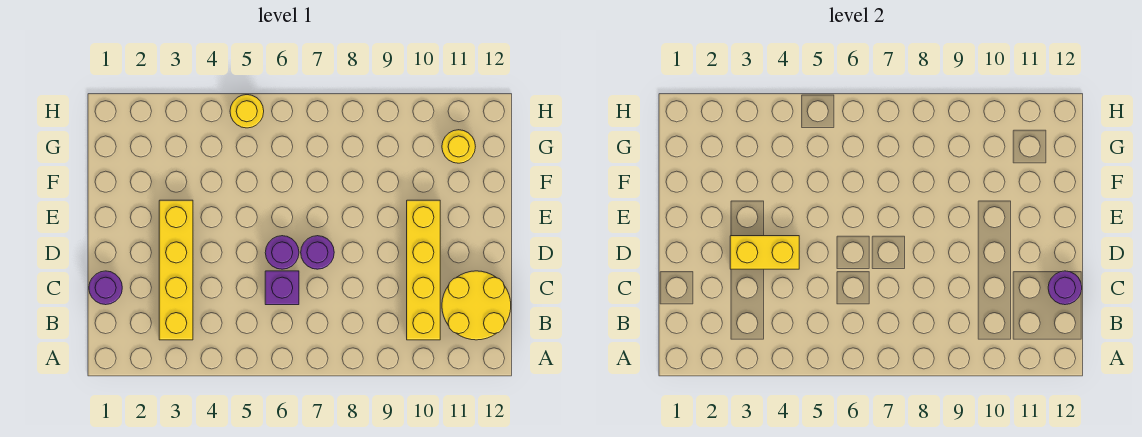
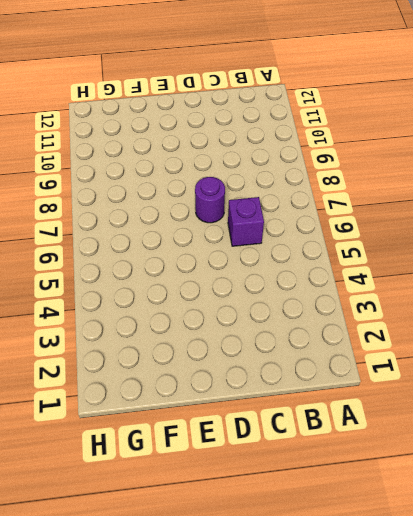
none -> yellow brick B3:E3 level 1
none -> yellow brick B10:E10 level 1

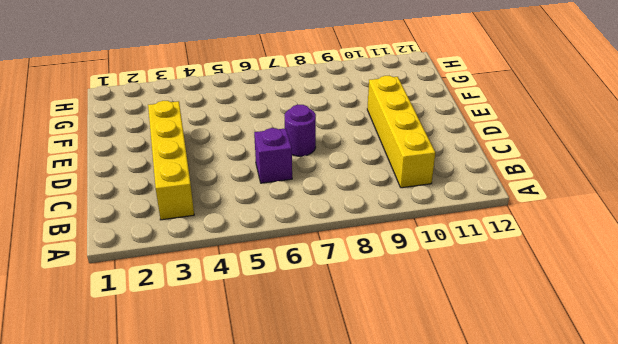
none -> yellow round brick B11:C12 level 1
none -> purple round brick C1 level 1

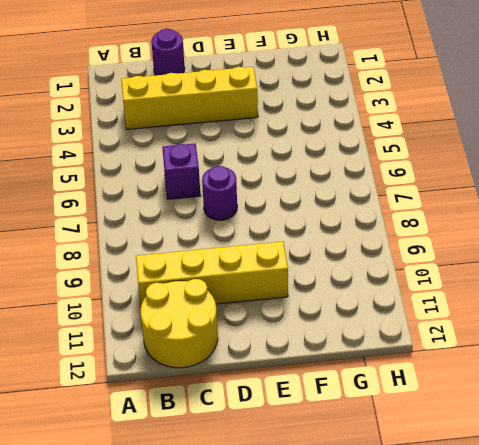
none -> purple round brick D6 level 1
none -> yellow round brick G11 level 1

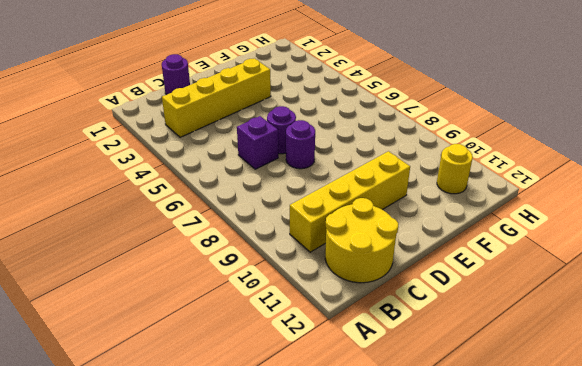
none -> yellow round brick H5 level 1
none -> purple round brick C12 level 2

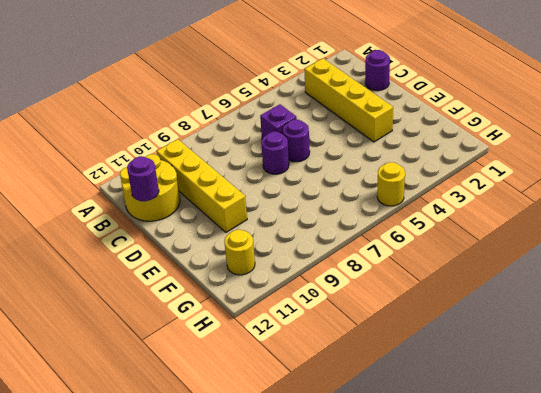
none -> yellow brick D3:D4 level 2

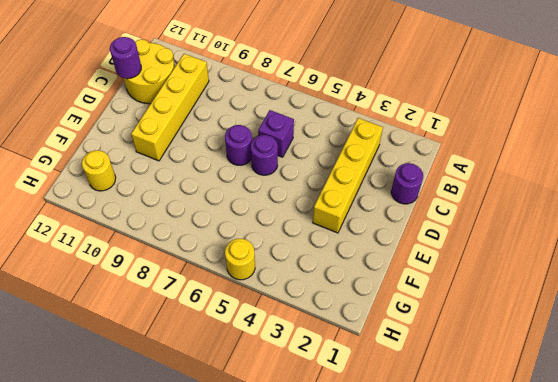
none -> yellow brick D3:D4 level 2

